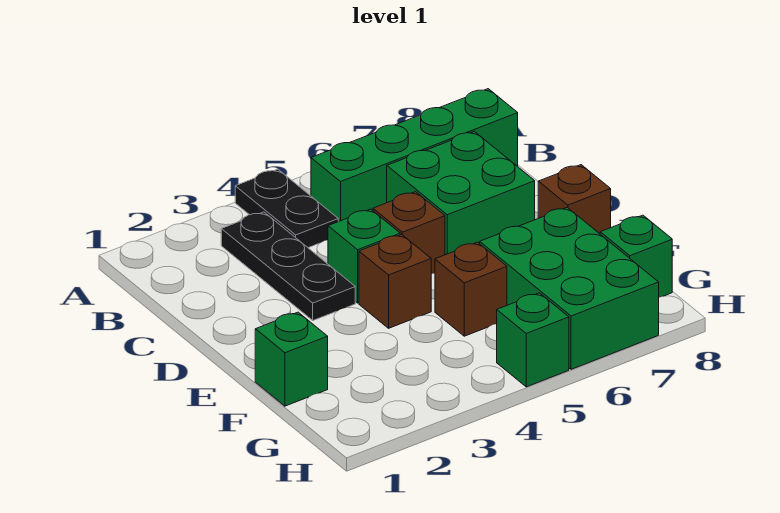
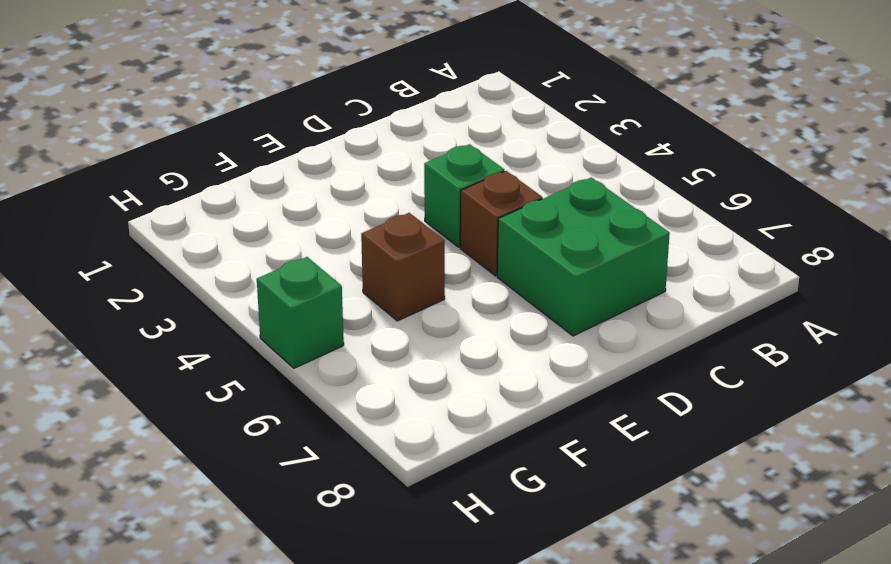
none -> black plate A4:B4 level 1
none -> black plate B3:D3 level 1
none -> green brick B5:B8 level 1

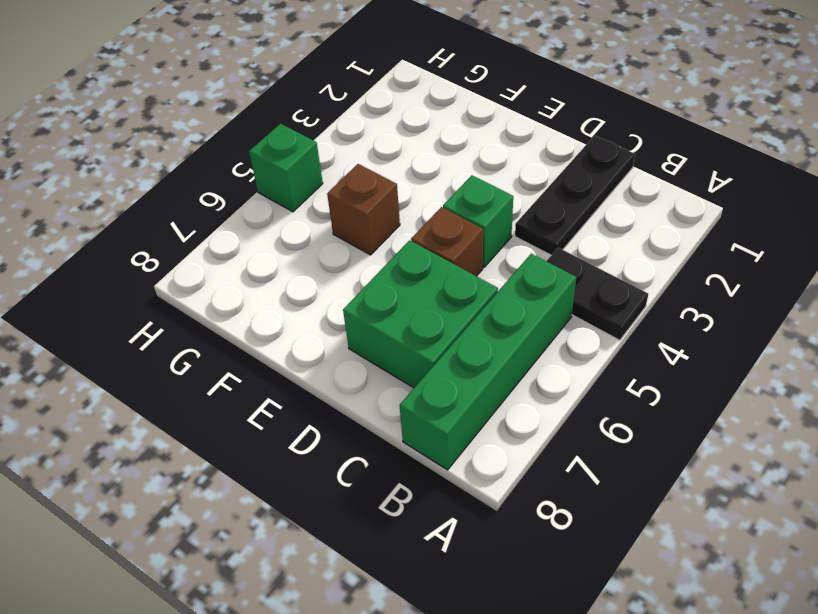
black plate C1:C3 level 1 -> black plate B3:D3 level 1
none -> brown brick E4 level 1
none -> brown brick E8 level 1
none -> green brick F1 level 1

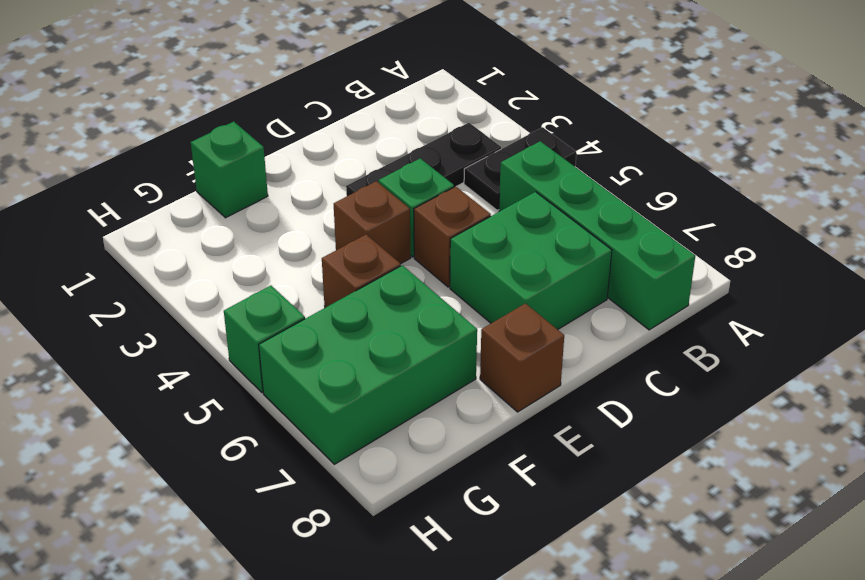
none -> green brick G8 level 1

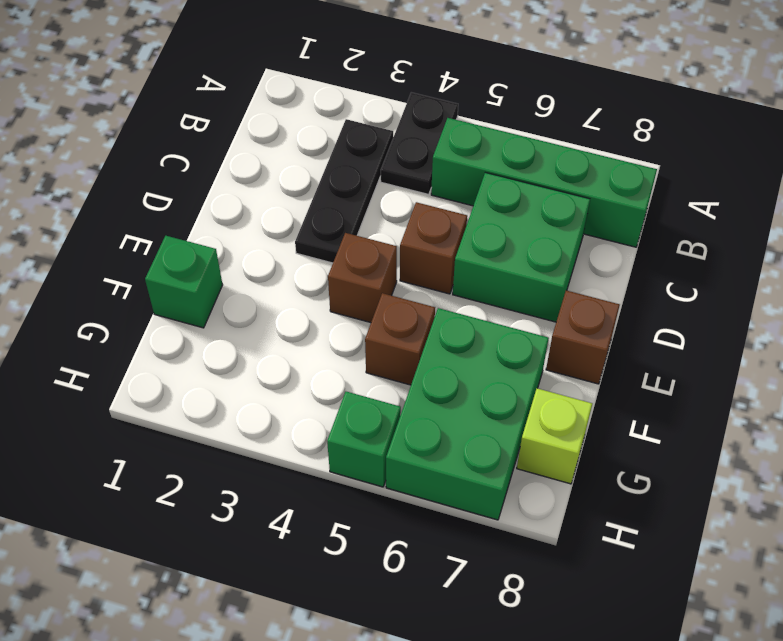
lime brick G8 level 1 -> green brick G8 level 1
none -> green brick D4 level 1

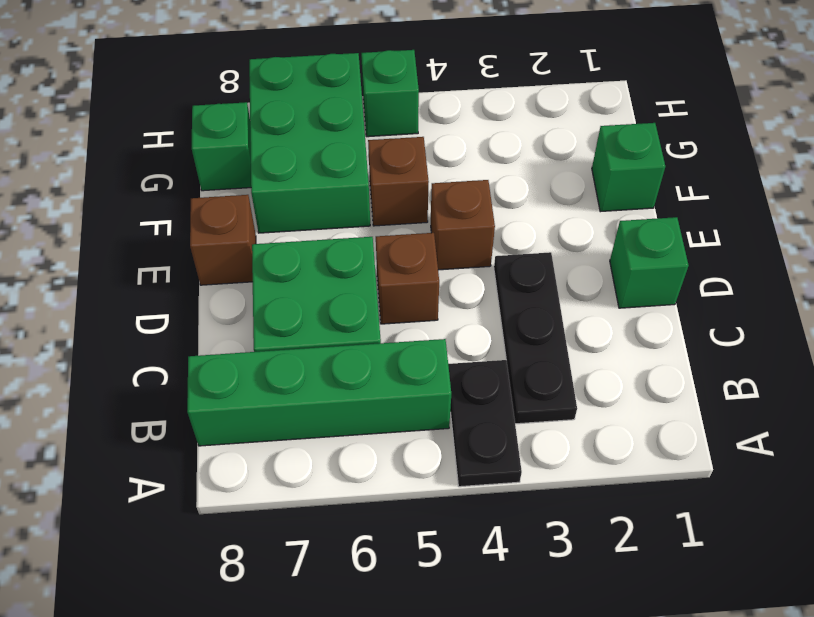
green brick D1 level 1 -> green brick D4 level 1

